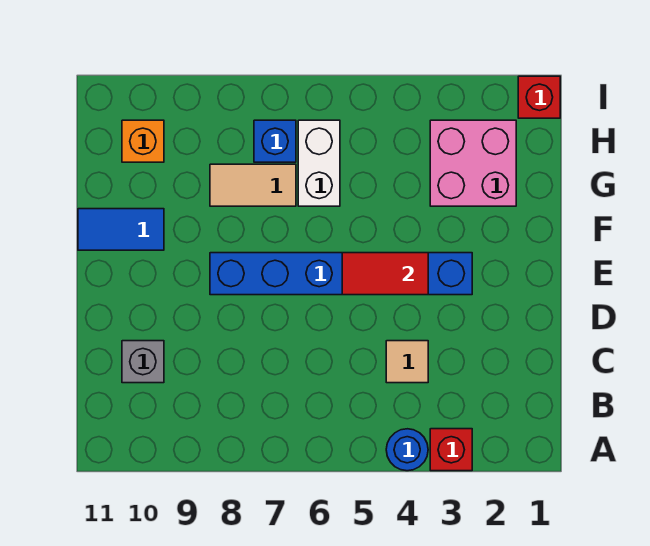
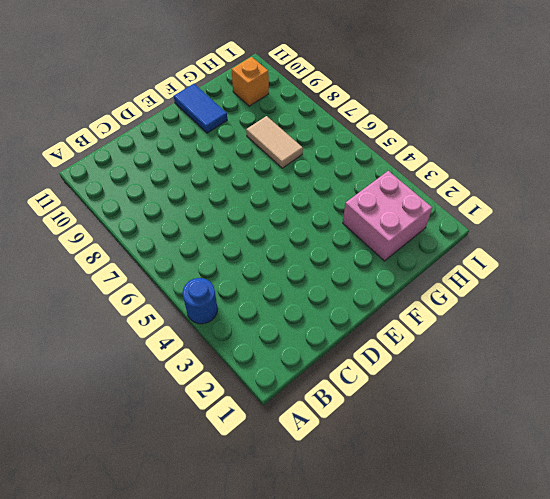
none -> red brick A3 level 1
none -> tan tile C4 level 1
none -> grey brick C10 level 1

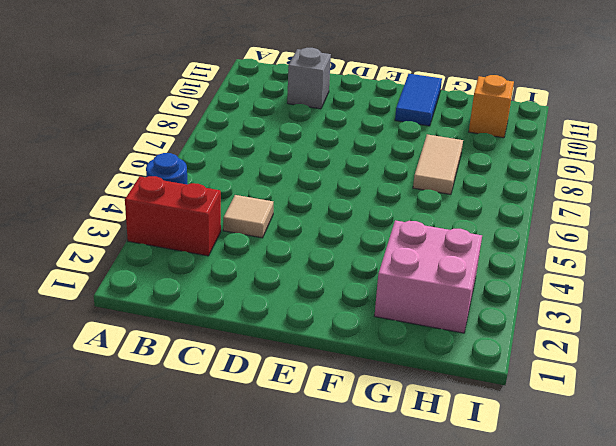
red brick A3:B3 level 1 -> red brick A3 level 1
none -> blue brick E3:E8 level 1
none -> white brick G6:H6 level 1
none -> blue brick H7 level 1

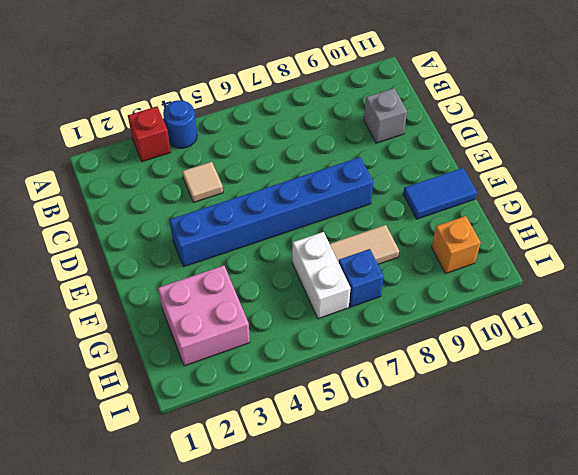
none -> red brick I1 level 1
none -> red tile E4:E5 level 2

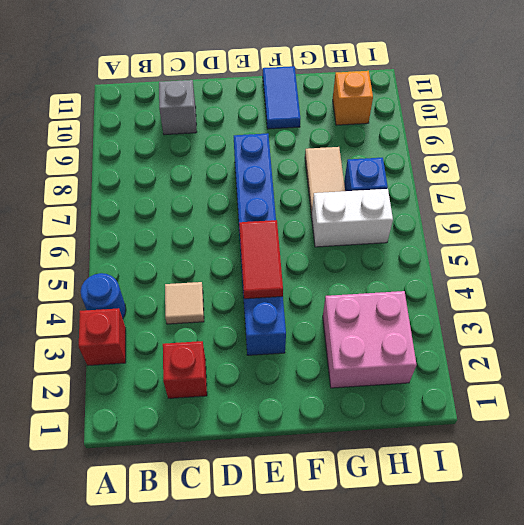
red brick C2 level 1 -> red brick I1 level 1

